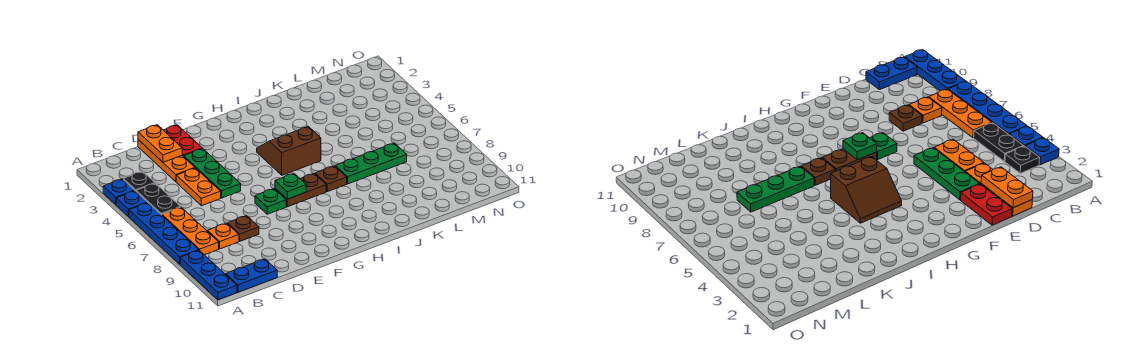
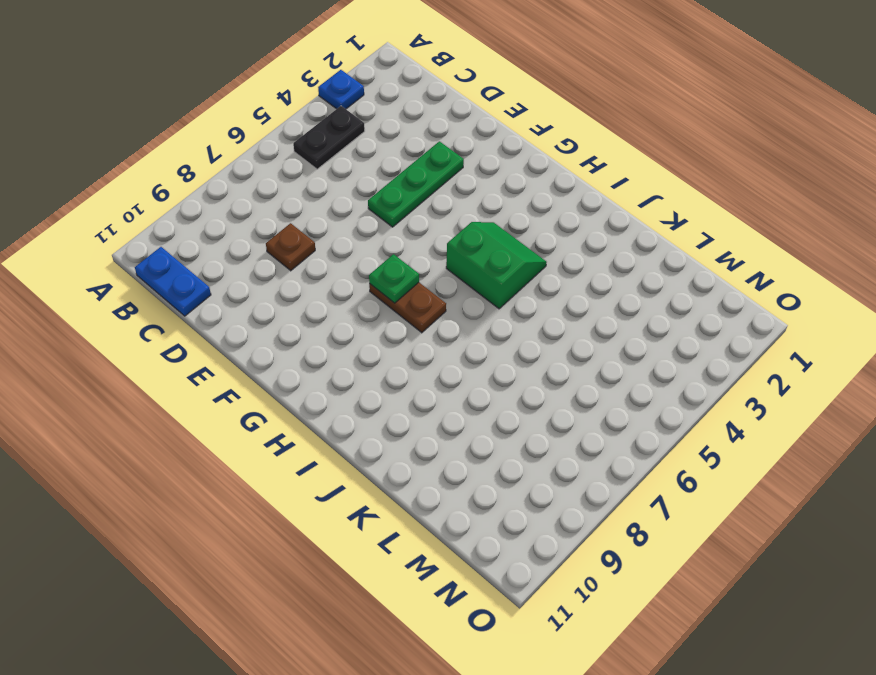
green slope H4:I5 level 1 top 5 -> brown slope H4:I5 level 1 top 5
none -> blue plate A4 level 1
none -> blue plate A5:A8 level 1
none -> blue plate A9:A11 level 1

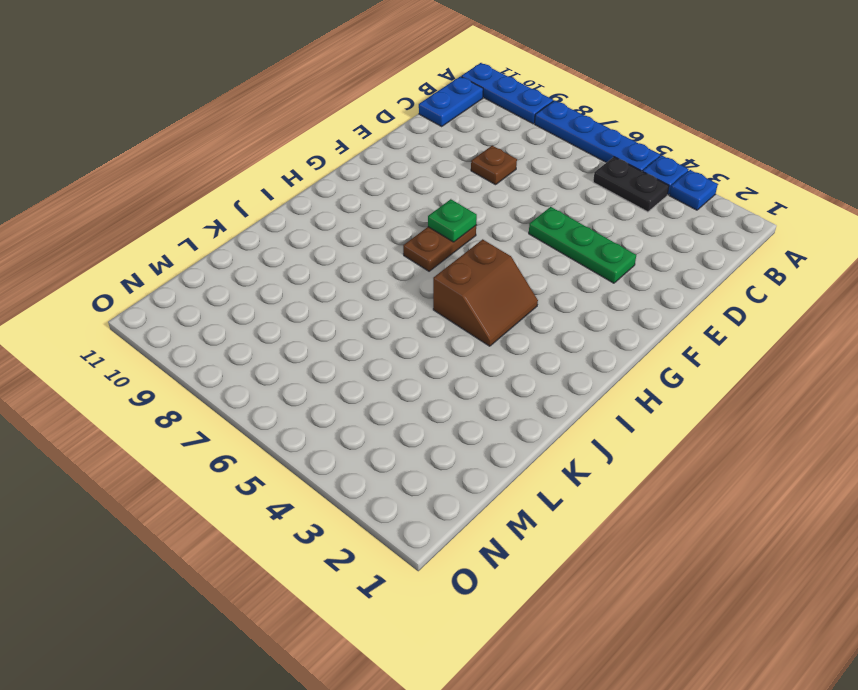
none -> black plate B3 level 1
none -> orange plate B6:B8 level 1
none -> orange plate C8 level 1

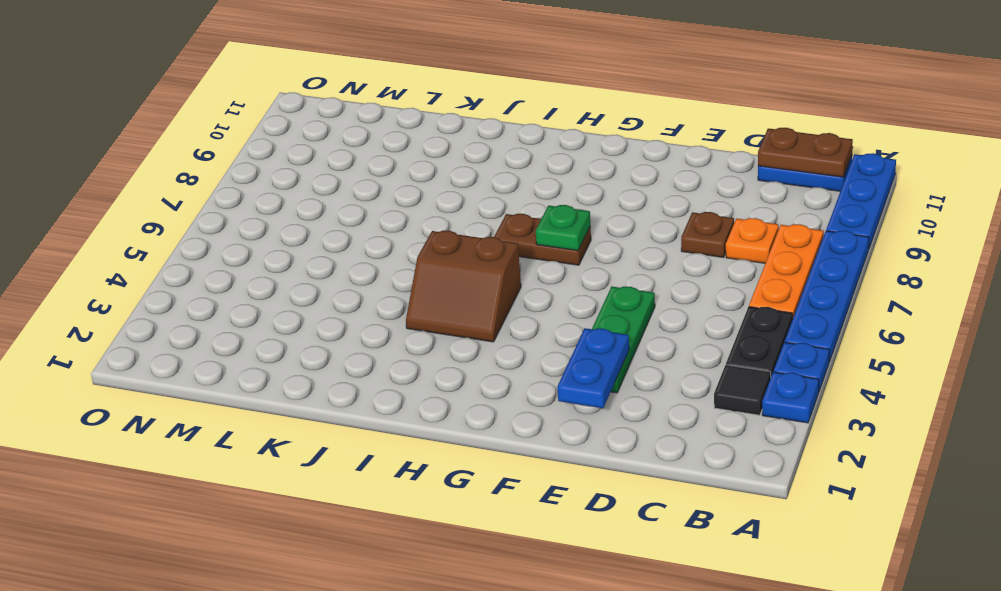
black tile B3 level 1 -> black plate B3 level 1
brown plate B11:C11 level 2 -> none
blue plate E2:E3 level 2 -> none
none -> orange plate D1:D3 level 1
none -> orange plate D4:D5 level 1
none -> red plate E1:E2 level 1

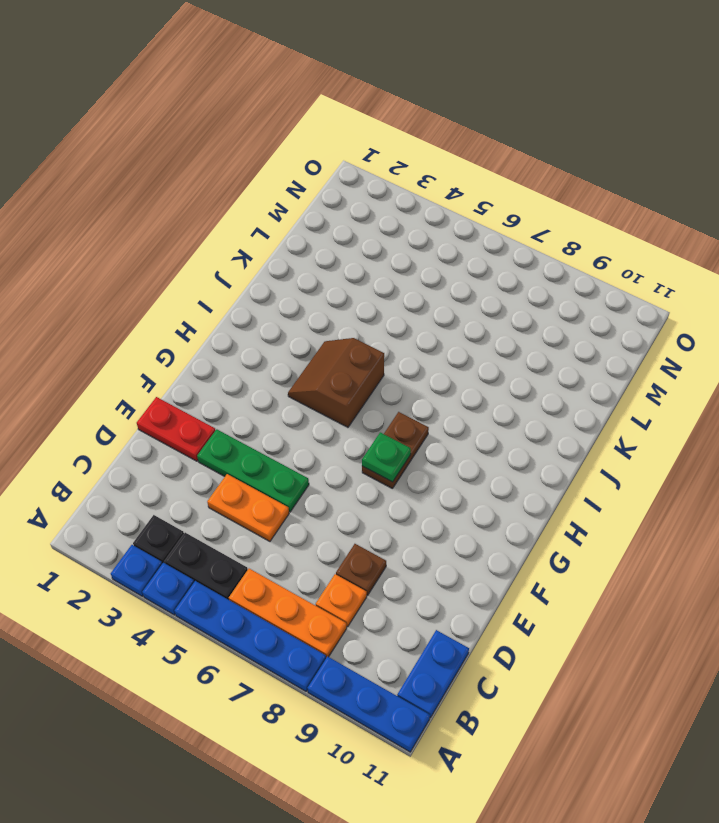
none -> orange plate D1:D3 level 1
none -> green plate F7 level 1
none -> brown plate I7 level 1

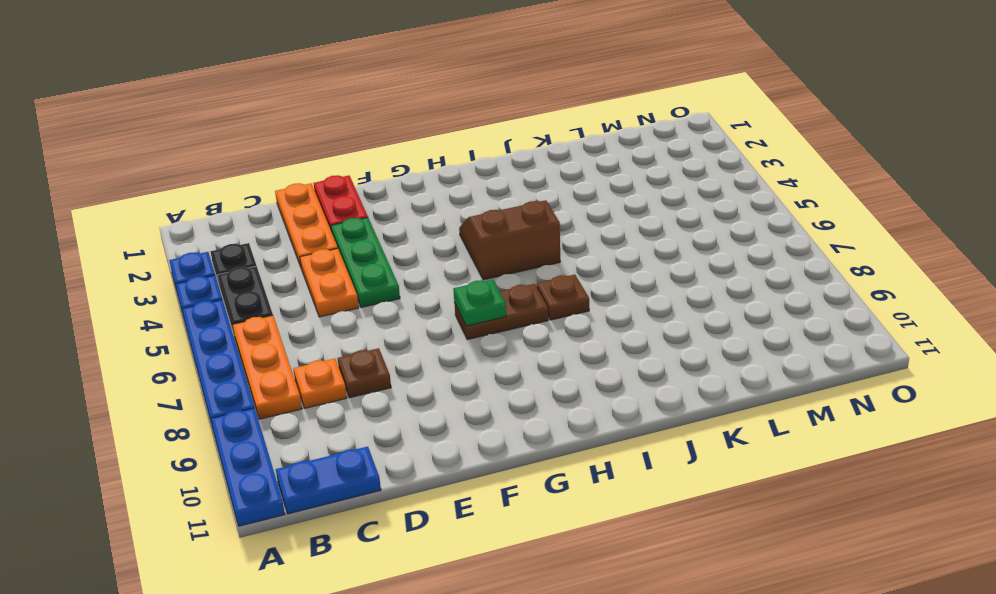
none -> green plate F7 level 1
none -> green plate J7:L7 level 1
none -> orange plate D1:D2 level 2

